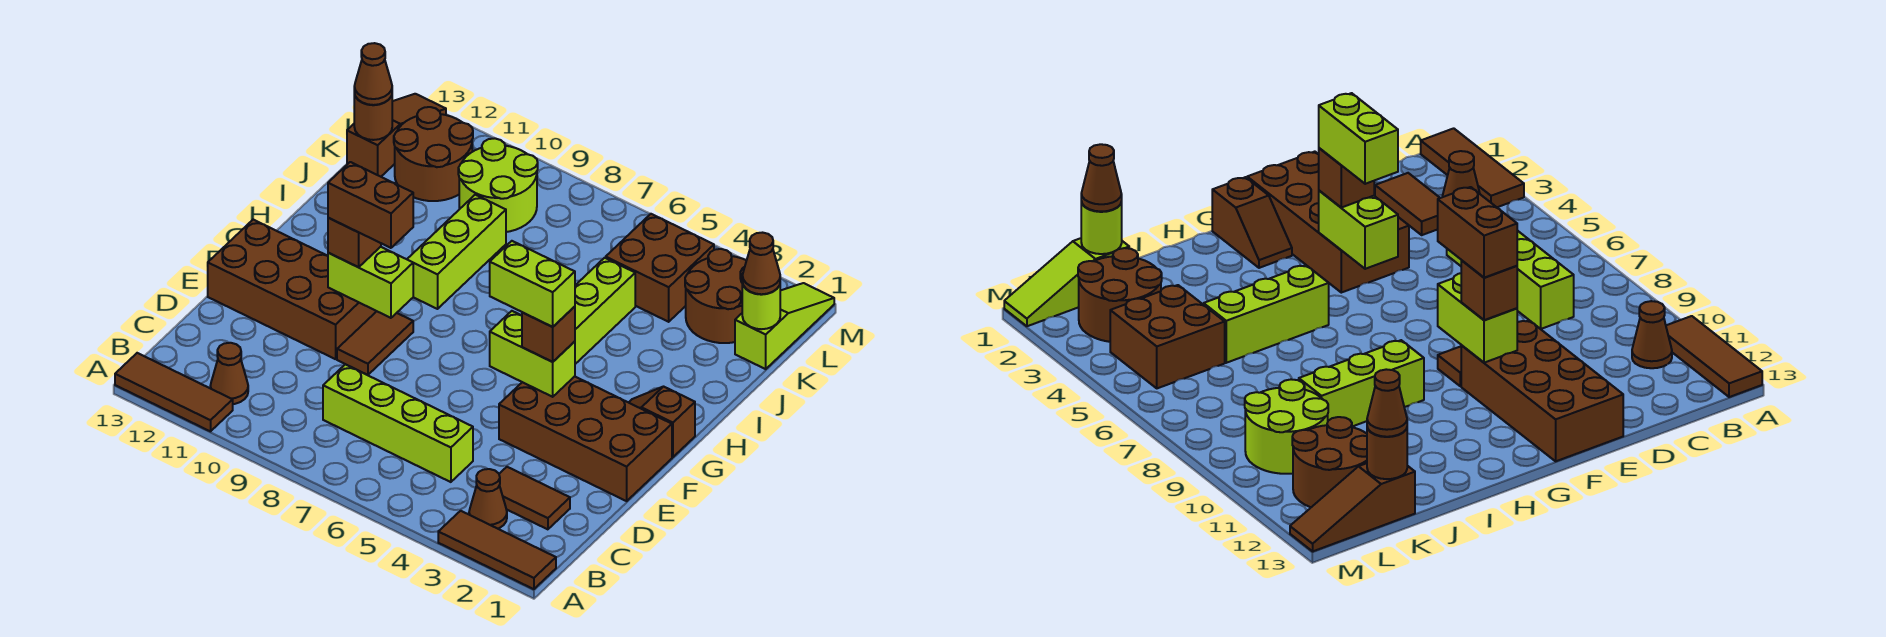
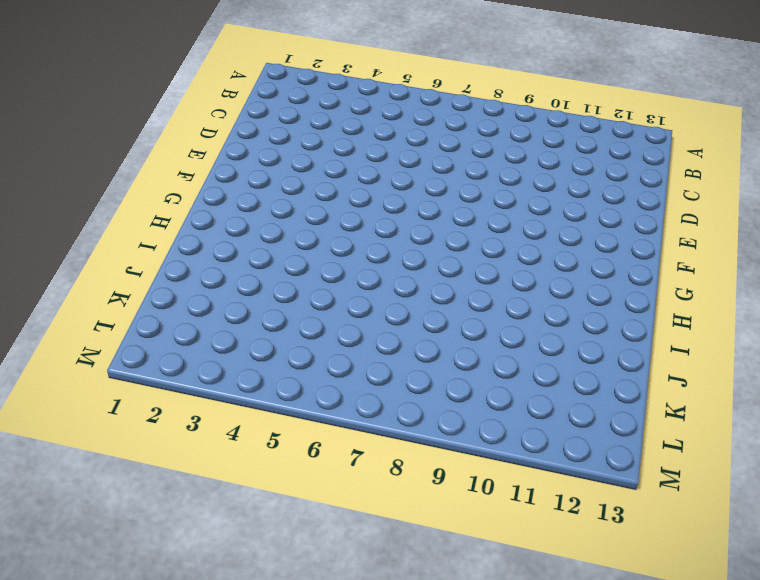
none -> brown tile A1:A3 level 1
none -> brown tile A11:A13 level 1
none -> brown cone B3 level 1

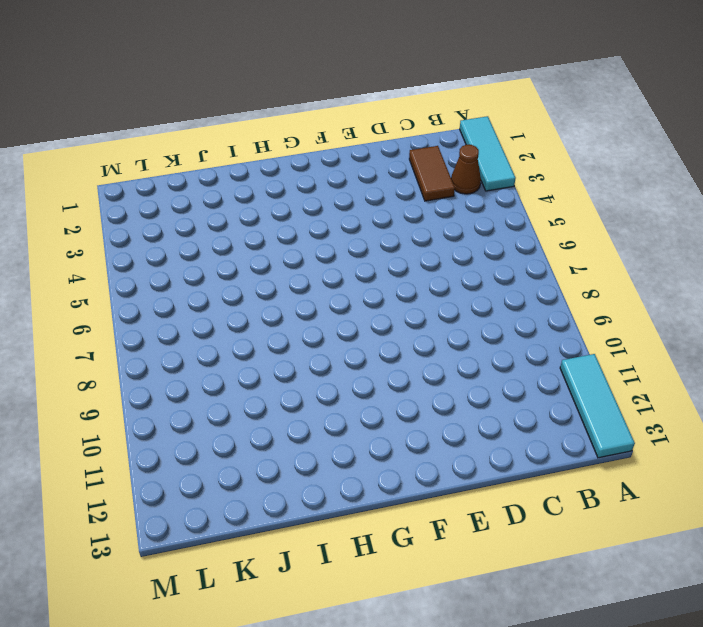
cyan tile A1:A3 level 1 -> brown tile A1:A3 level 1
cyan tile A11:A13 level 1 -> brown tile A11:A13 level 1
none -> brown cone B11 level 1
none -> lime brick C5:C8 level 1
none -> brown brick E1:F4 level 1

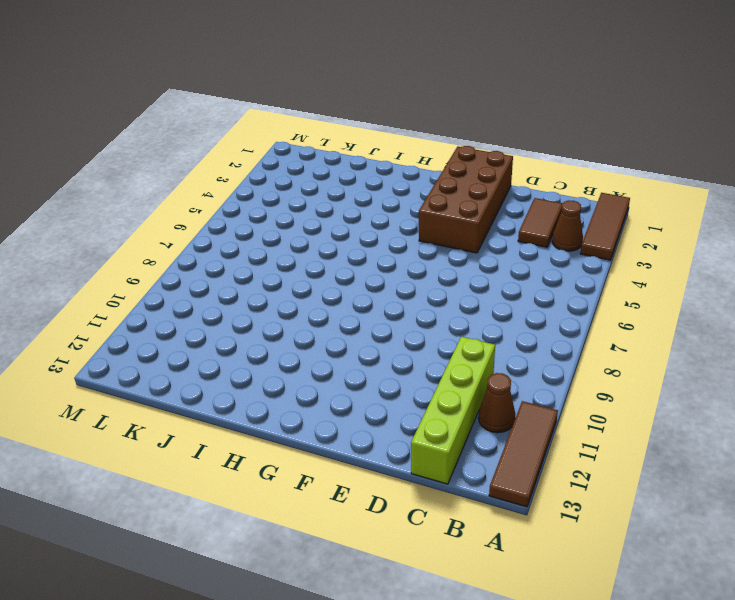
lime brick C10:C13 level 1 -> lime brick C5:C8 level 1
none -> brown tile E9:F9 level 1
none -> brown brick E10:F13 level 1
none -> brown slope G1:G2 level 1 top 1

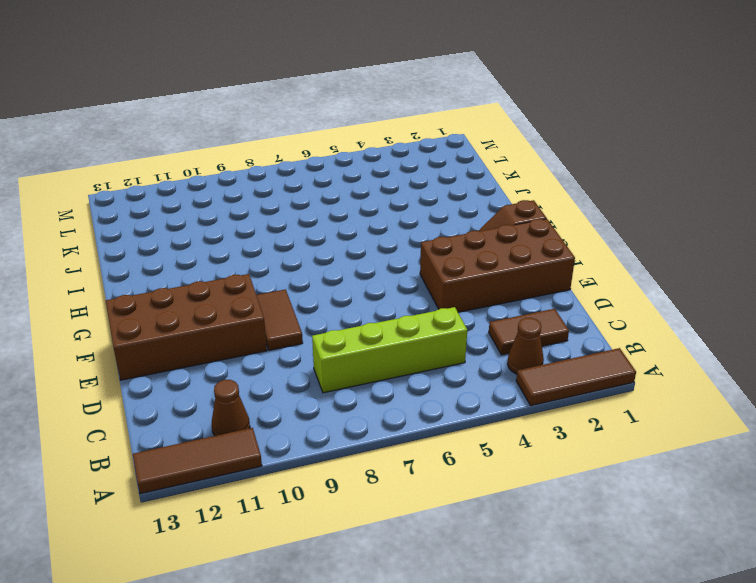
none -> lime brick H5:J5 level 1
none -> lime brick H9:J9 level 1
none -> lime slope K1:M1 level 1 top K

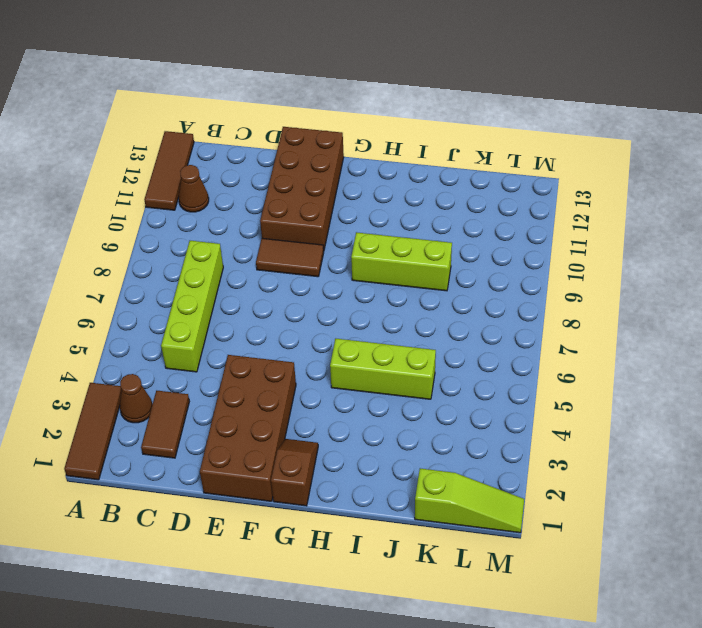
none -> brown round brick K2:L3 level 1
none -> brown brick K4:L5 level 1
none -> lime round brick K9:L10 level 1

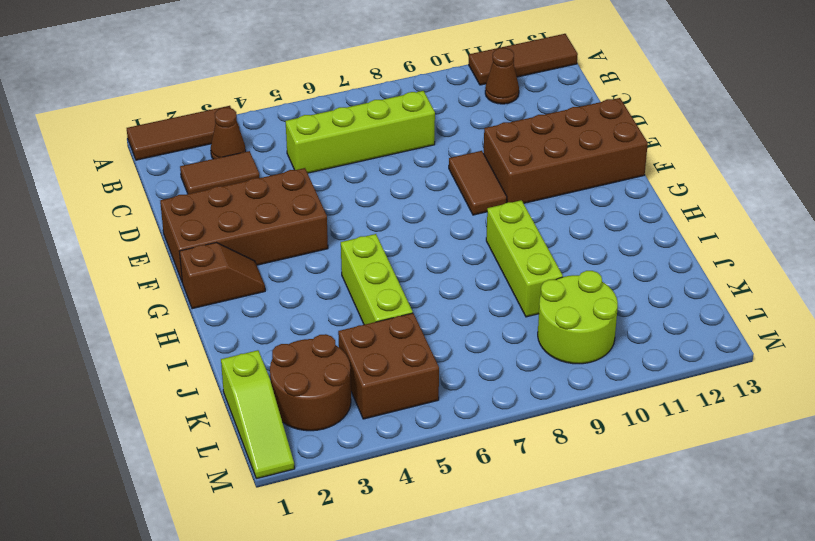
none -> brown round brick K11:L12 level 1
none -> brown slope K13:M13 level 1 top K
none -> lime brick F4:F5 level 2

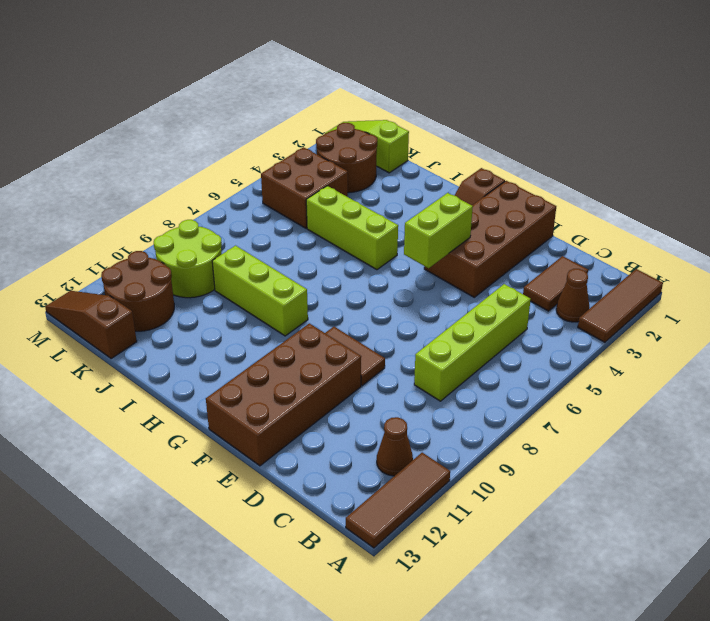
none -> lime brick F9:F10 level 2
none -> lime round brick K1 level 2
none -> brown round brick K13 level 2

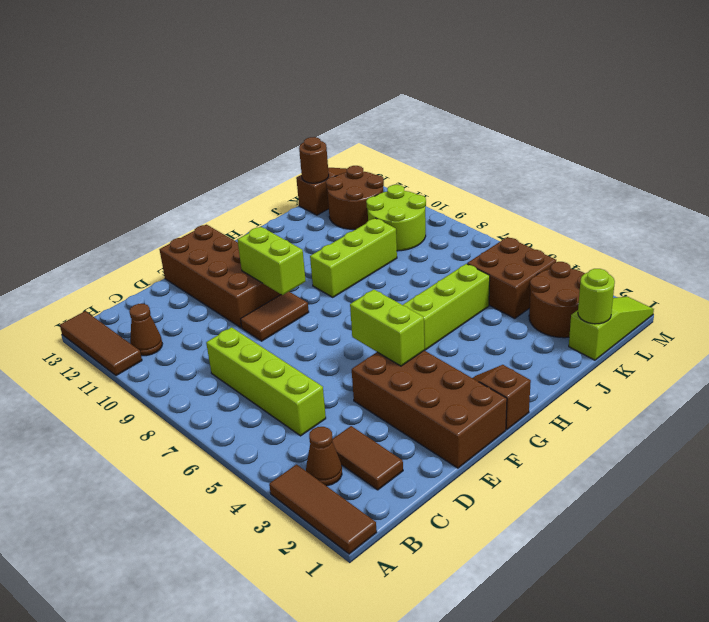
none -> brown brick F4 level 3
none -> brown brick F10 level 3
none -> brown cone K1 level 3

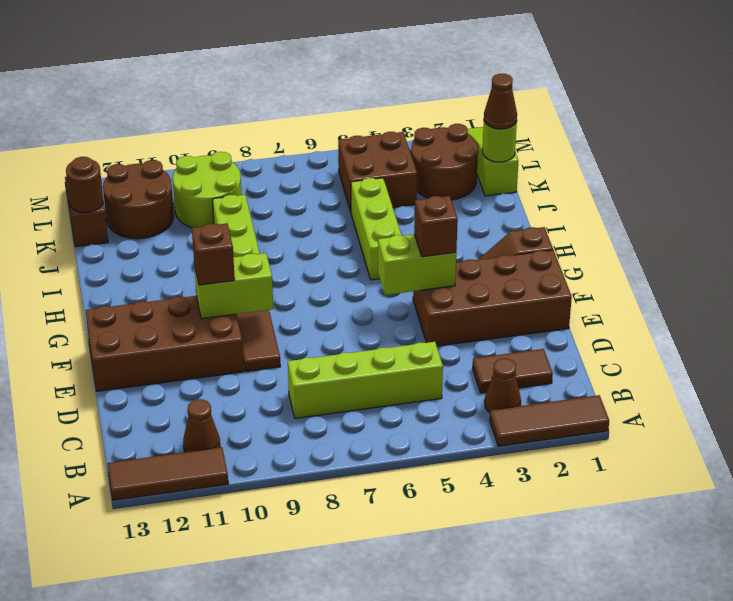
none -> brown cone K13 level 3
none -> lime brick F4:F5 level 4
none -> brown brick F9:F10 level 4

